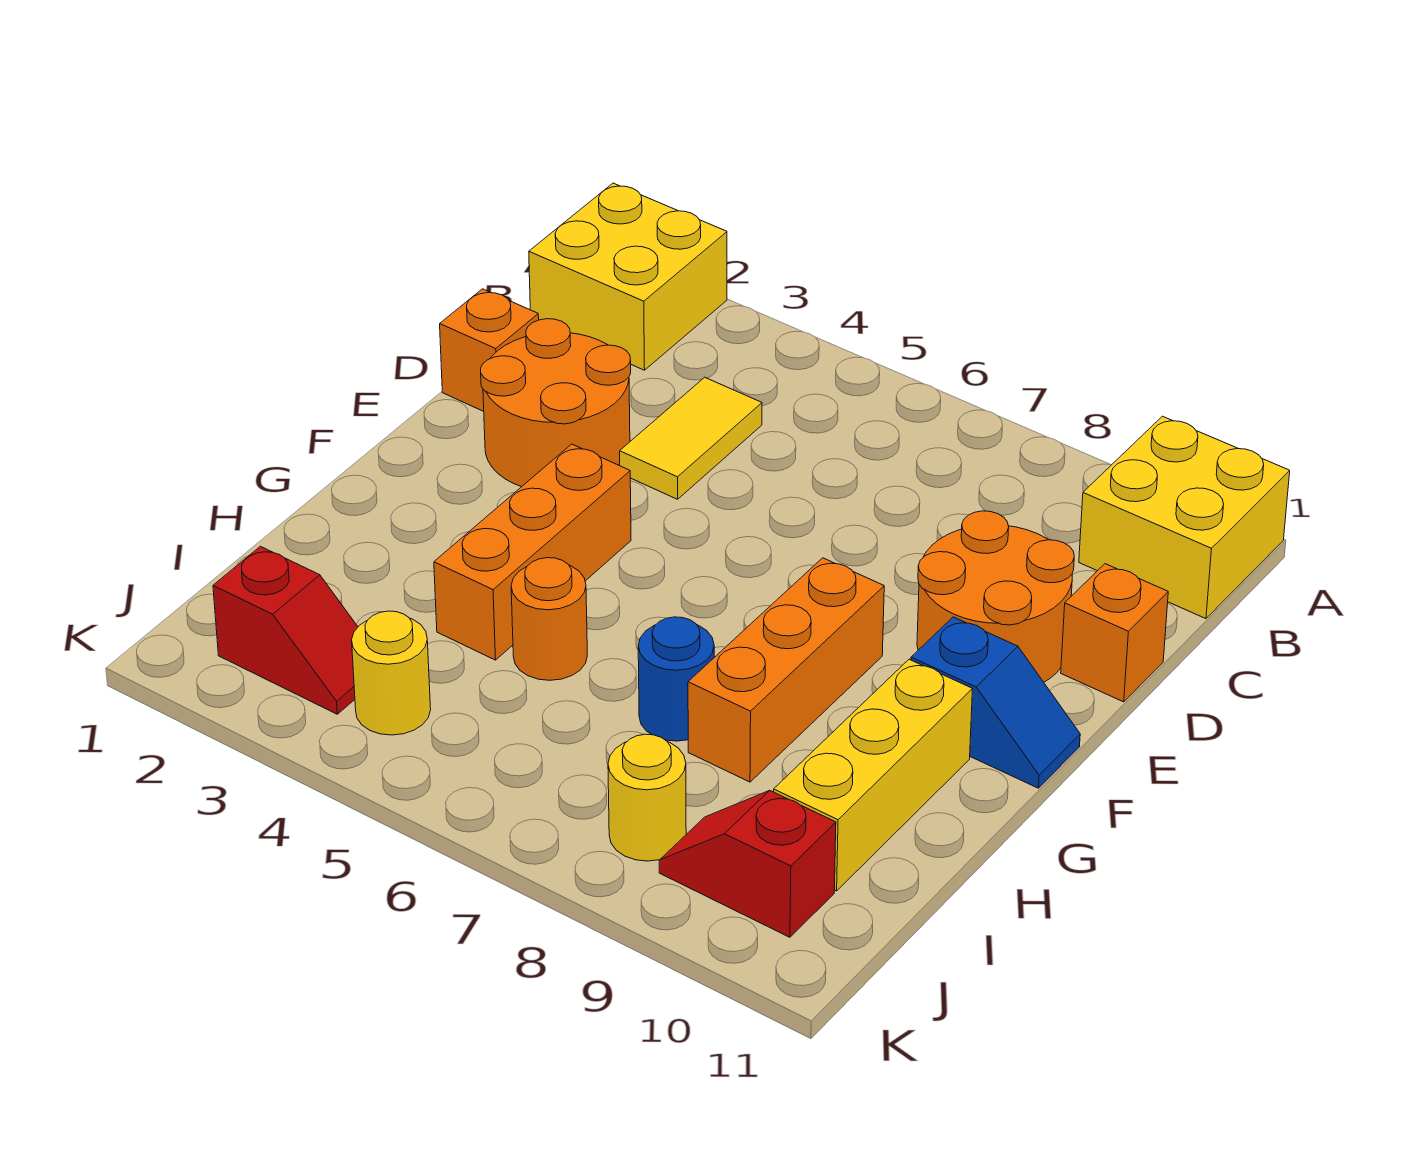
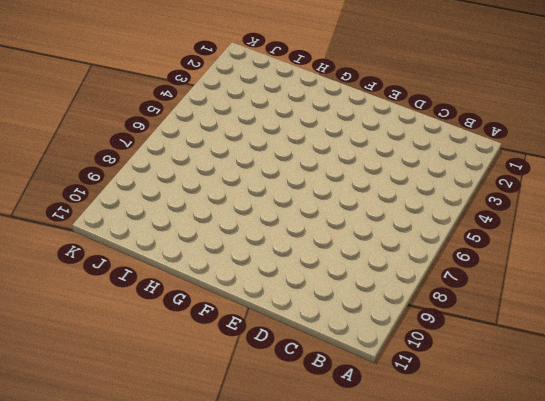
none -> yellow brick A1:B2 level 1
none -> yellow brick A10:B11 level 1
none -> yellow tile C4:D4 level 1

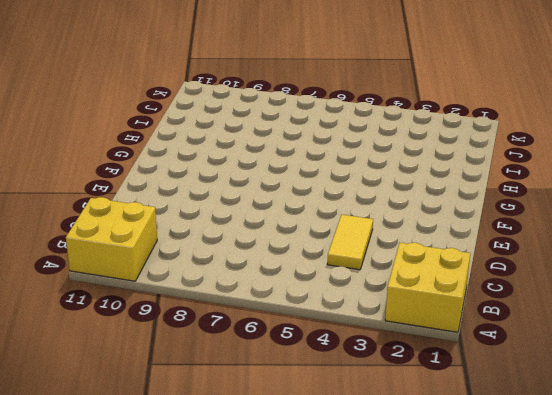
none -> orange brick D1 level 1
none -> orange round brick D2:E3 level 1
none -> orange round brick D9:E10 level 1

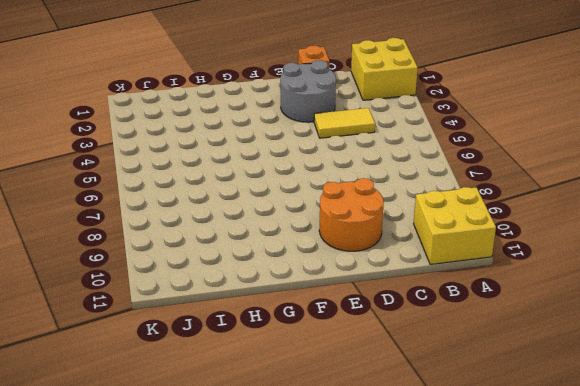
grey round brick D2:E3 level 1 -> orange round brick D2:E3 level 1
none -> orange brick D11 level 1
none -> orange brick F4:H4 level 1
none -> orange brick F8:H8 level 1

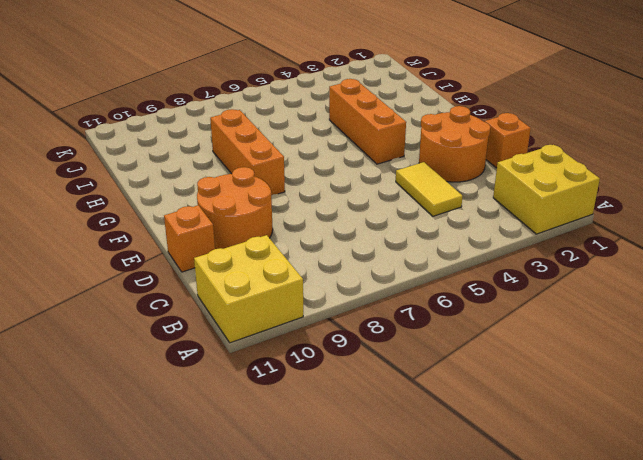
none -> blue slope F10:F11 level 1 top 10
none -> yellow brick G10:I10 level 1
none -> orange round brick H5 level 1

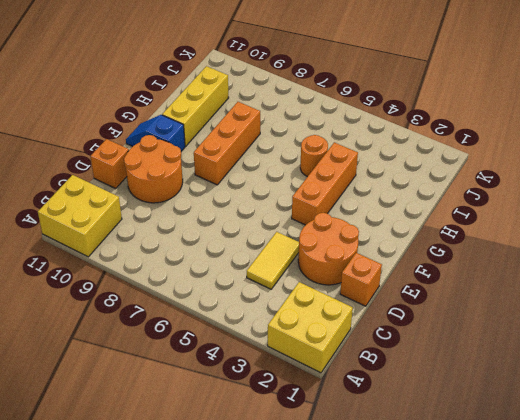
none -> blue round brick H7 level 1
none -> red slope J2:J3 level 1 top 2
none -> yellow round brick J4 level 1

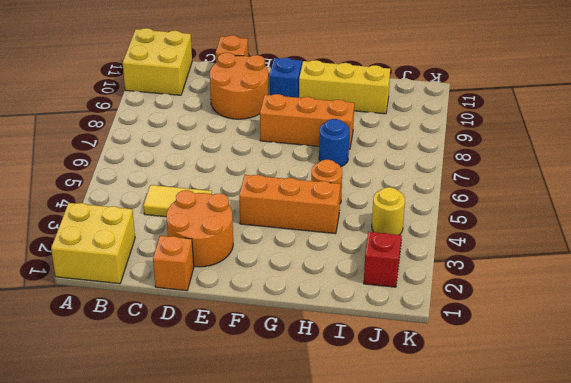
none -> yellow round brick J8 level 1
none -> red slope J9:J10 level 1 top 10

